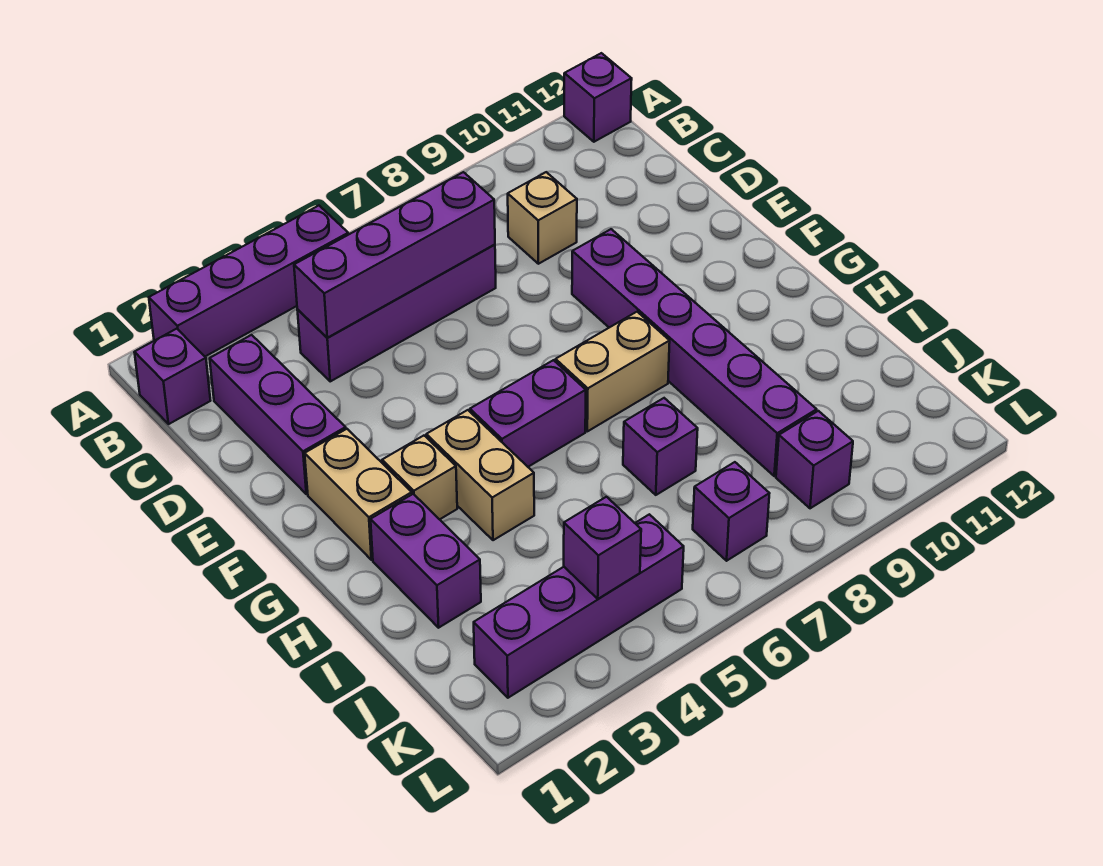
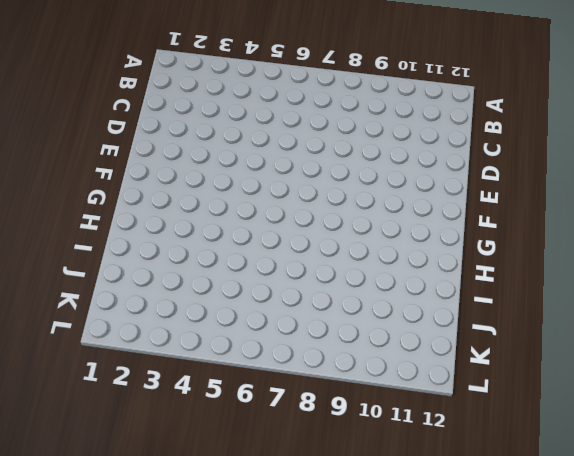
none -> purple brick A2:A5 level 1
none -> purple brick A12 level 1
none -> purple brick B1 level 1

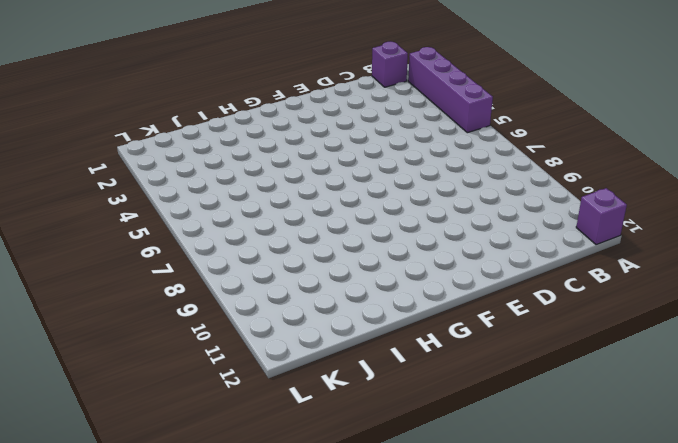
none -> purple brick C2:E2 level 1
none -> purple brick C4:C7 level 1
none -> tan brick C9 level 1

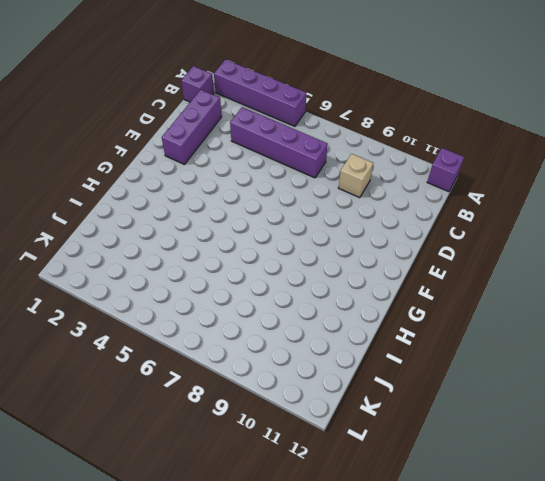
none -> purple brick E9:J9 level 1
none -> tan brick F2:G2 level 1
none -> tan brick G3 level 1

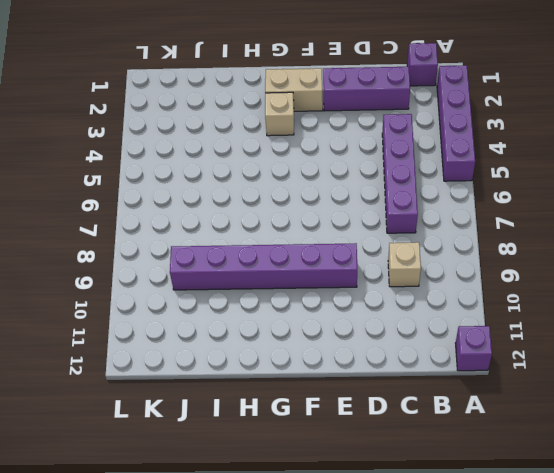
none -> tan brick G4:H4 level 1
none -> purple brick G5:G6 level 1
none -> tan brick G7:G8 level 1

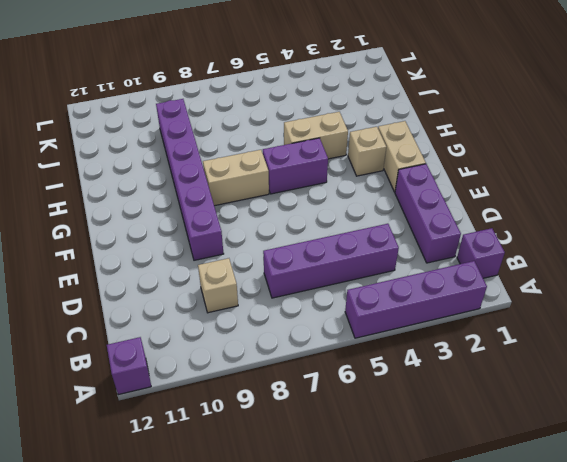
tan brick H4:H5 level 1 -> tan brick G4:H4 level 1
none -> purple brick H2:I2 level 1
none -> purple brick I7 level 1
none -> purple brick K2:K5 level 1

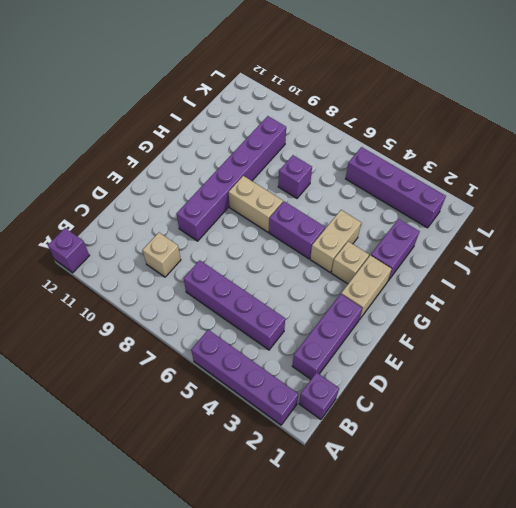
none -> purple brick K7 level 1
none -> purple brick K9 level 1
none -> purple brick C4:C7 level 2

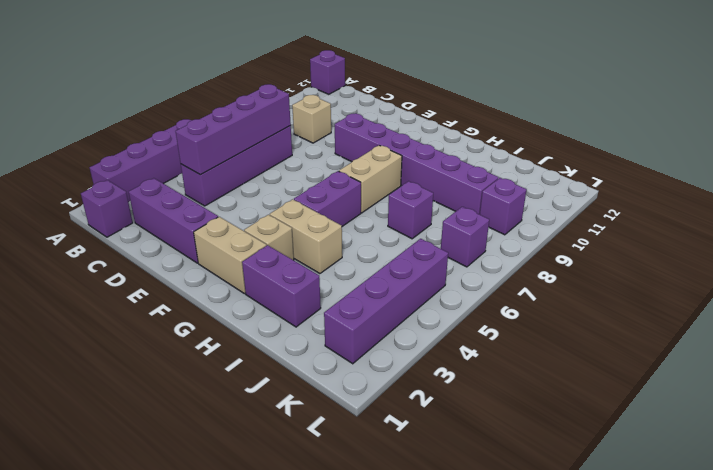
none -> purple brick K4 level 2

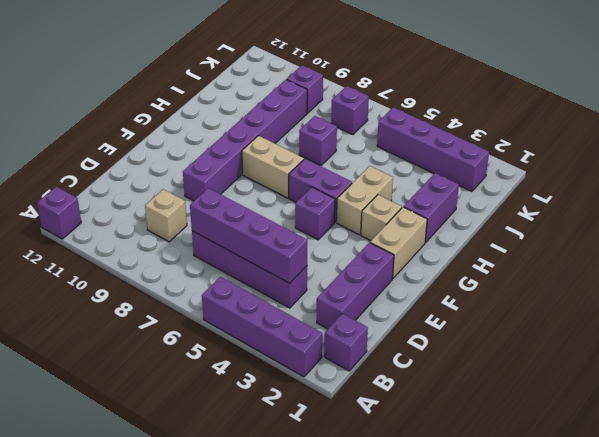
purple brick F5 level 1 -> purple brick K4 level 2

